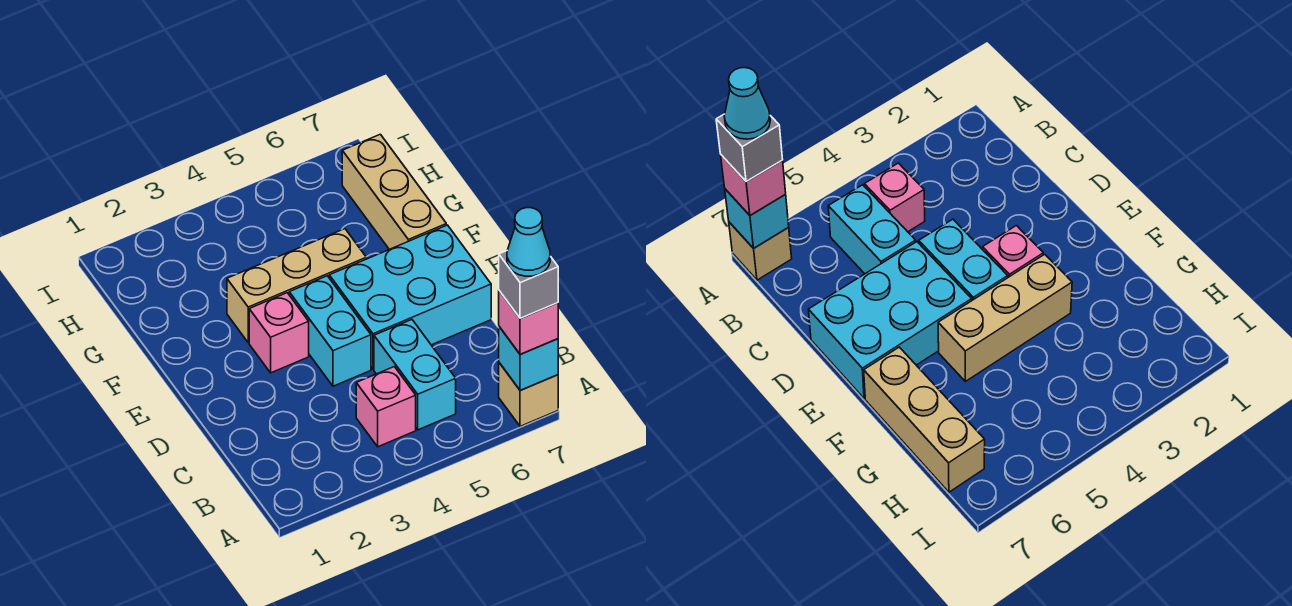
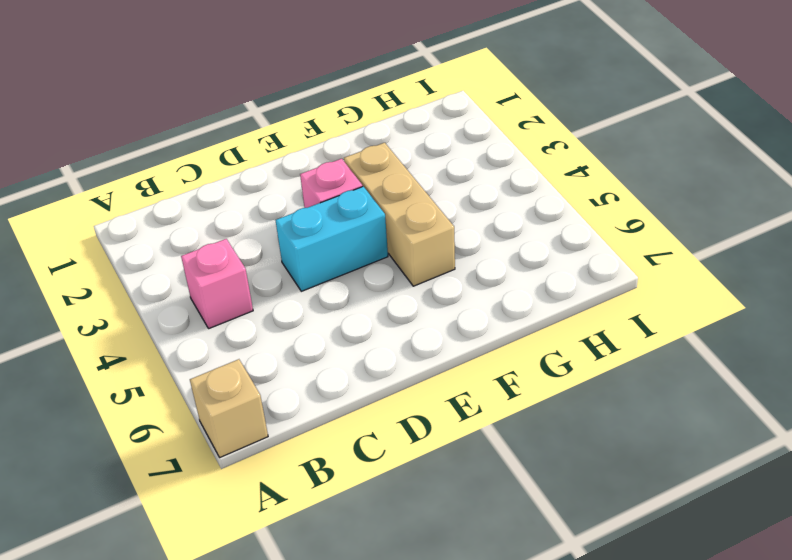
none -> cyan brick B5:C5 level 1
none -> cyan brick D5:E7 level 1
none -> tan brick F7:H7 level 1

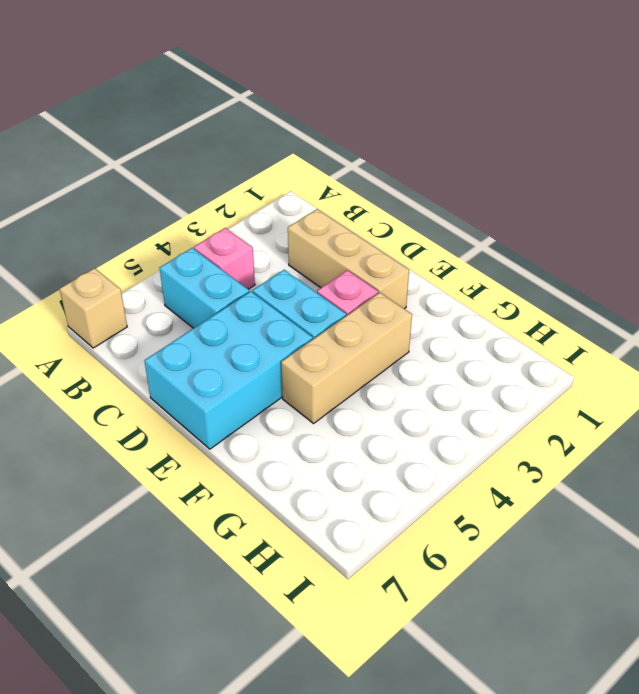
tan brick C2:E2 level 1 -> tan brick F7:H7 level 1
none -> cyan brick A7 level 2
none -> pink brick A7 level 3
none -> grey brick A7 level 4

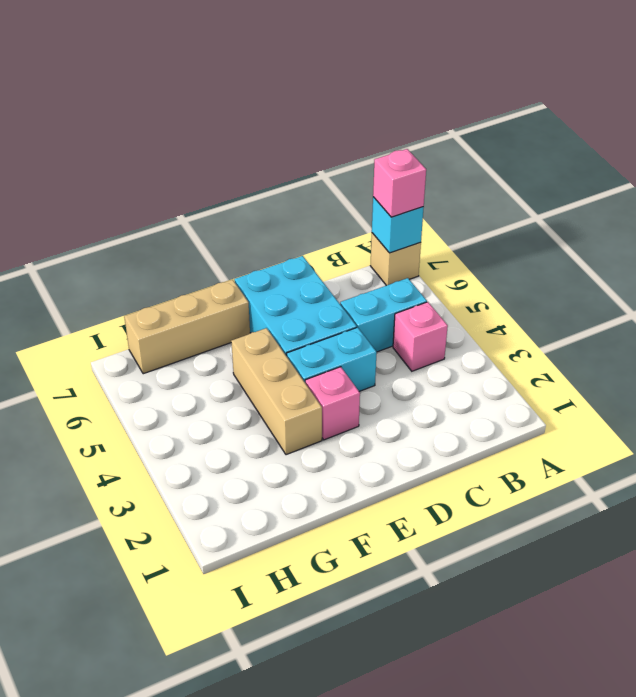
none -> grey brick A7 level 4
none -> cyan cone A7 level 5

